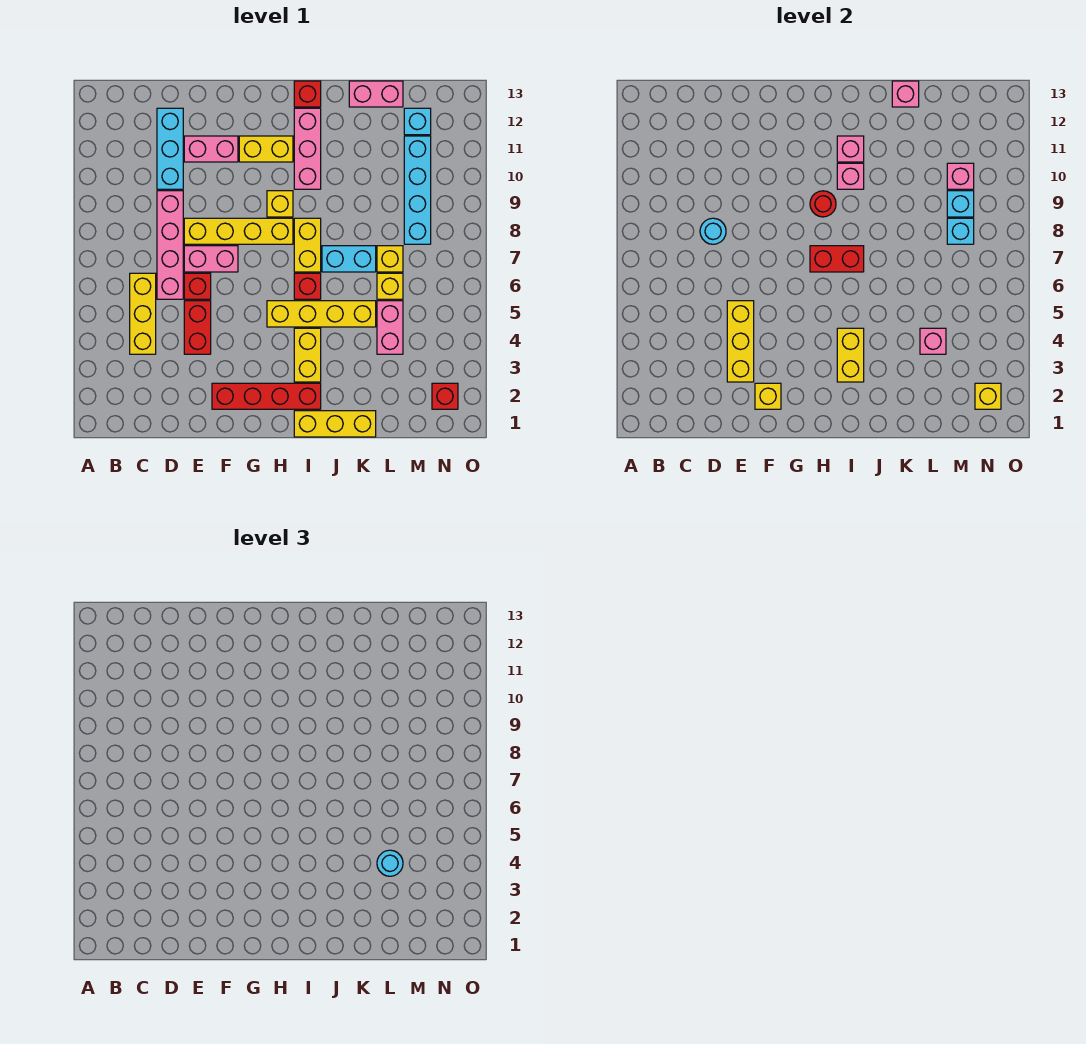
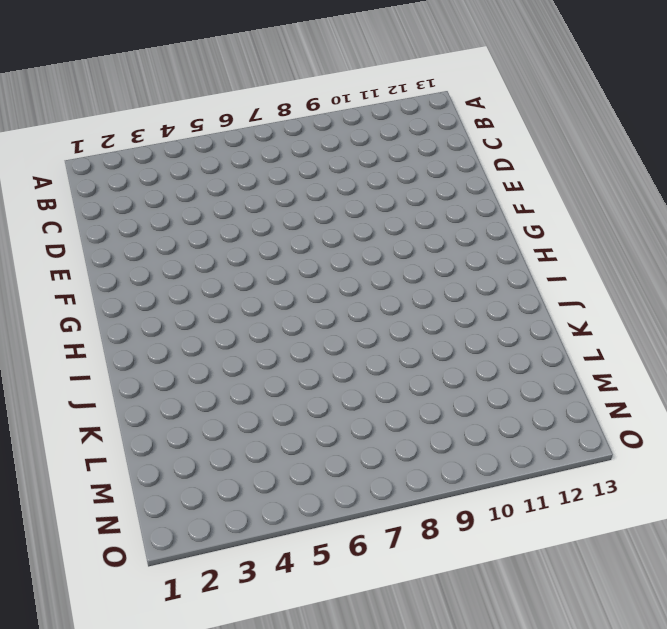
none -> yellow brick C4:C6 level 1
none -> pink brick D6:D9 level 1
none -> cyan brick D10:D12 level 1
none -> red brick E4:E5 level 1

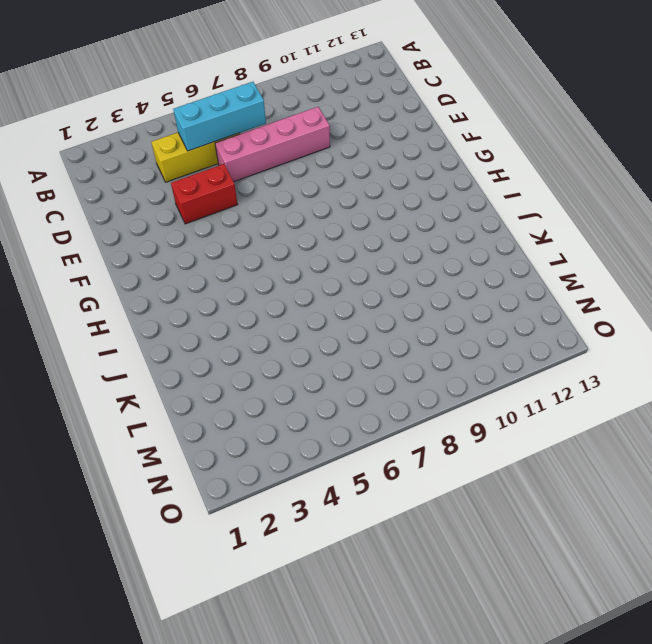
cyan brick C5:C7 level 2 -> cyan brick D10:D12 level 1
none -> red brick E6 level 1
none -> pink brick E7:F7 level 1
none -> yellow brick E8:H8 level 1
none -> pink brick E11:F11 level 1

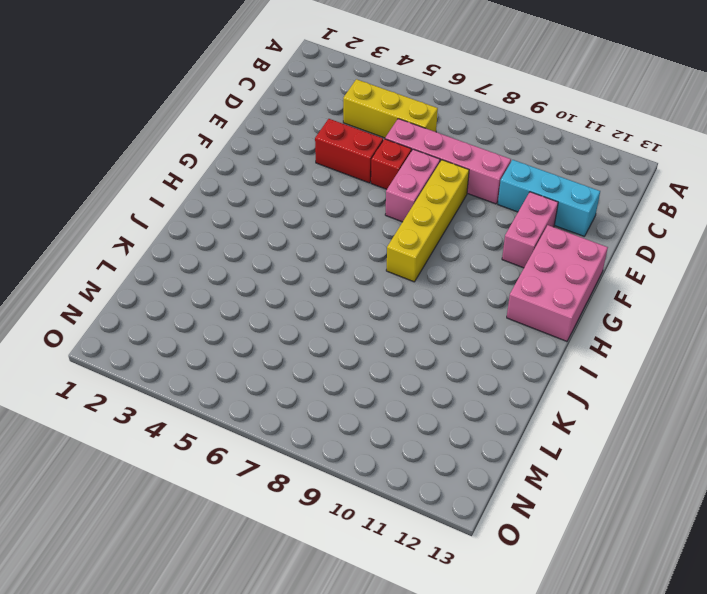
pink brick F12:H13 level 1 -> none
none -> red brick F2:I2 level 1
none -> yellow brick G11:H11 level 1
none -> yellow brick H5:K5 level 1
none -> yellow brick H9 level 1

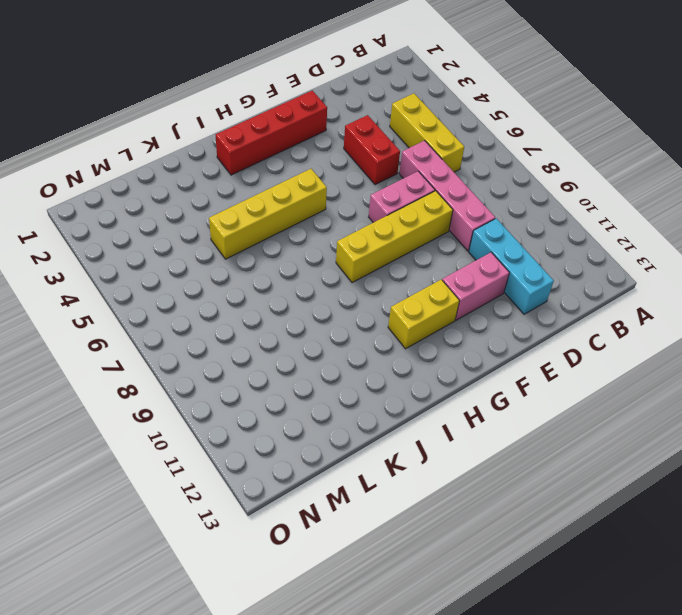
none -> red brick E6 level 1
none -> yellow brick H9 level 1
none -> yellow brick I1:K1 level 1
none -> yellow brick I3:I4 level 1

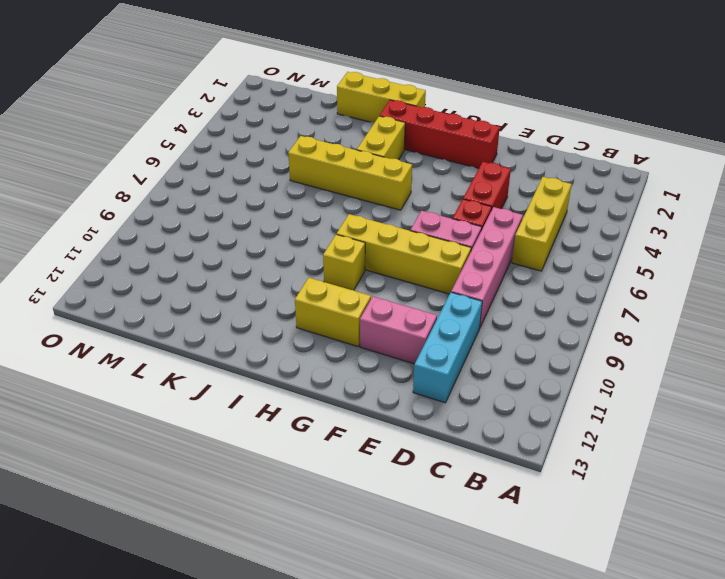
none -> red brick I6 level 1
none -> yellow brick I7:I8 level 1
none -> pink brick I10:I12 level 1
none -> red brick I13 level 1

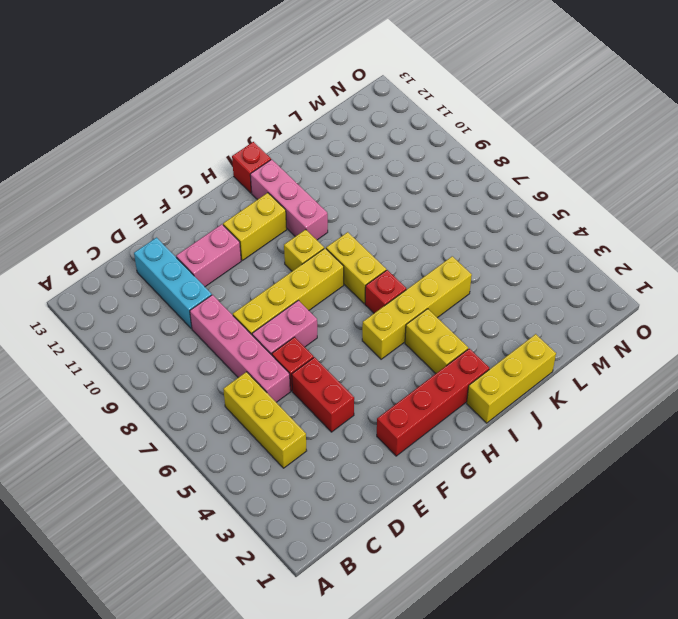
none -> cyan brick J7:K7 level 1
none -> pink brick K13:L13 level 1
none -> pink brick L4:L5 level 1
none -> yellow brick L6 level 1

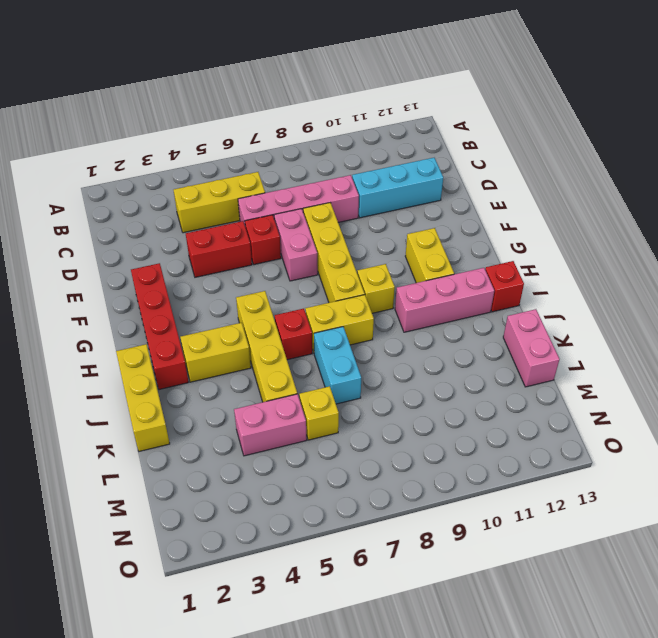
none -> pink brick E11:F11 level 1
none -> yellow brick L7 level 1
none -> cyan brick M8:M11 level 1
none -> cyan brick M12 level 1

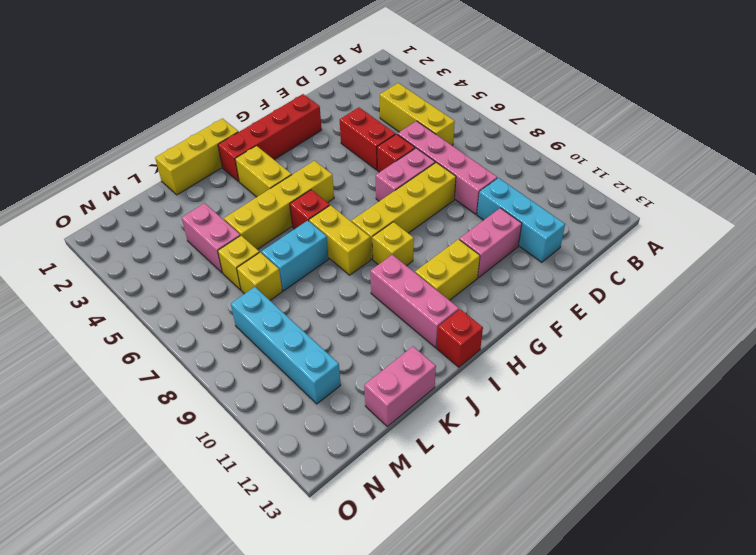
none -> cyan brick M12 level 1
none -> red brick N2 level 1
none -> cyan round brick D8 level 2
none -> yellow brick E3:E5 level 2

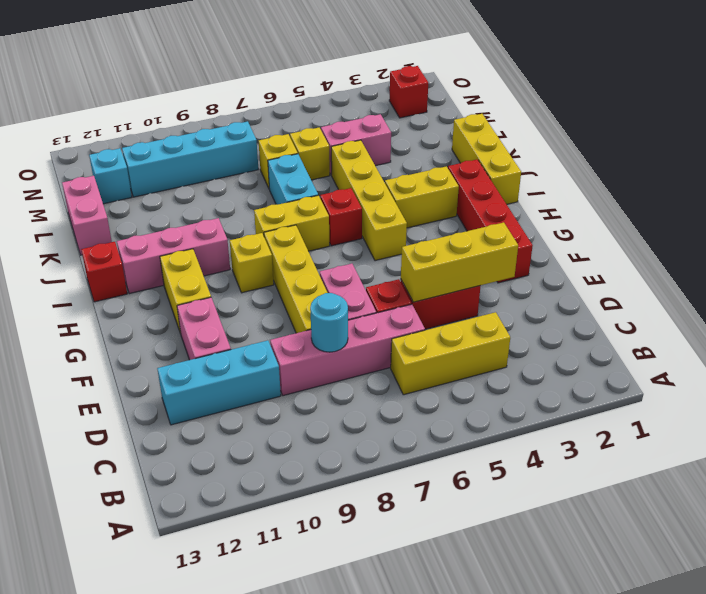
none -> yellow brick F2 level 2
none -> red brick H7:I7 level 2
none -> red round brick H9 level 2
none -> yellow brick I3:I4 level 2

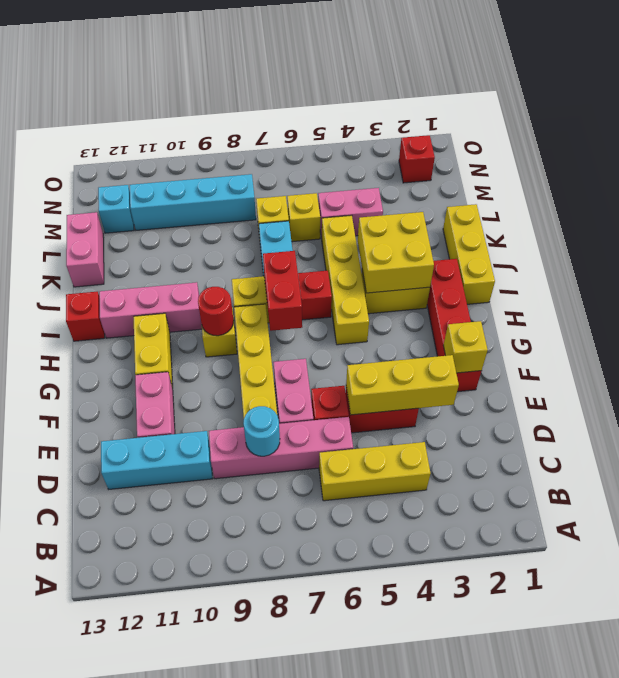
yellow brick I3:J4 level 2 -> yellow brick I3:I4 level 2
none -> pink brick I10 level 2
none -> pink brick I11 level 2
none -> pink brick K13 level 2
none -> pink brick L4 level 2

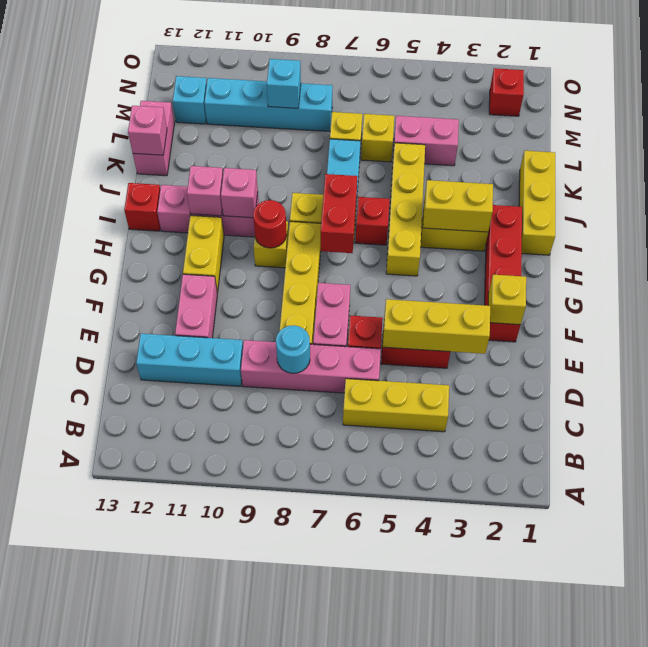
none -> pink brick L4 level 2
none -> cyan brick M8 level 2
none -> pink brick M10 level 2
none -> yellow brick N2 level 2

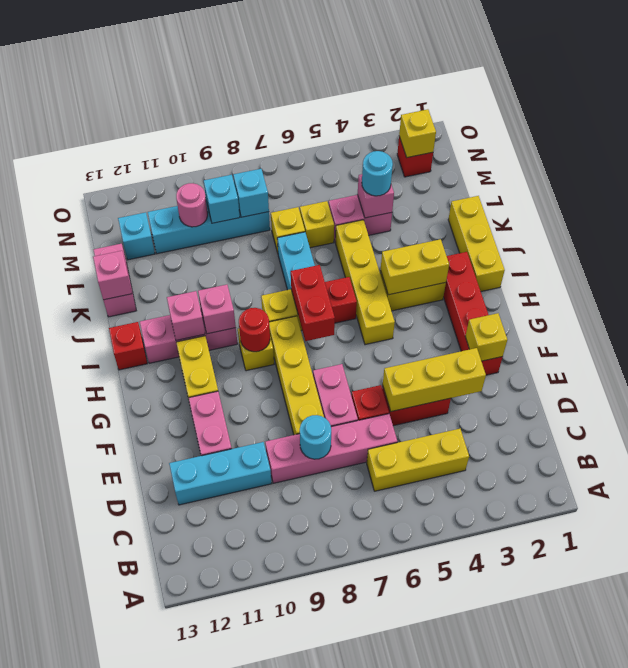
pink round brick M10 level 2 -> pink brick M10 level 2

